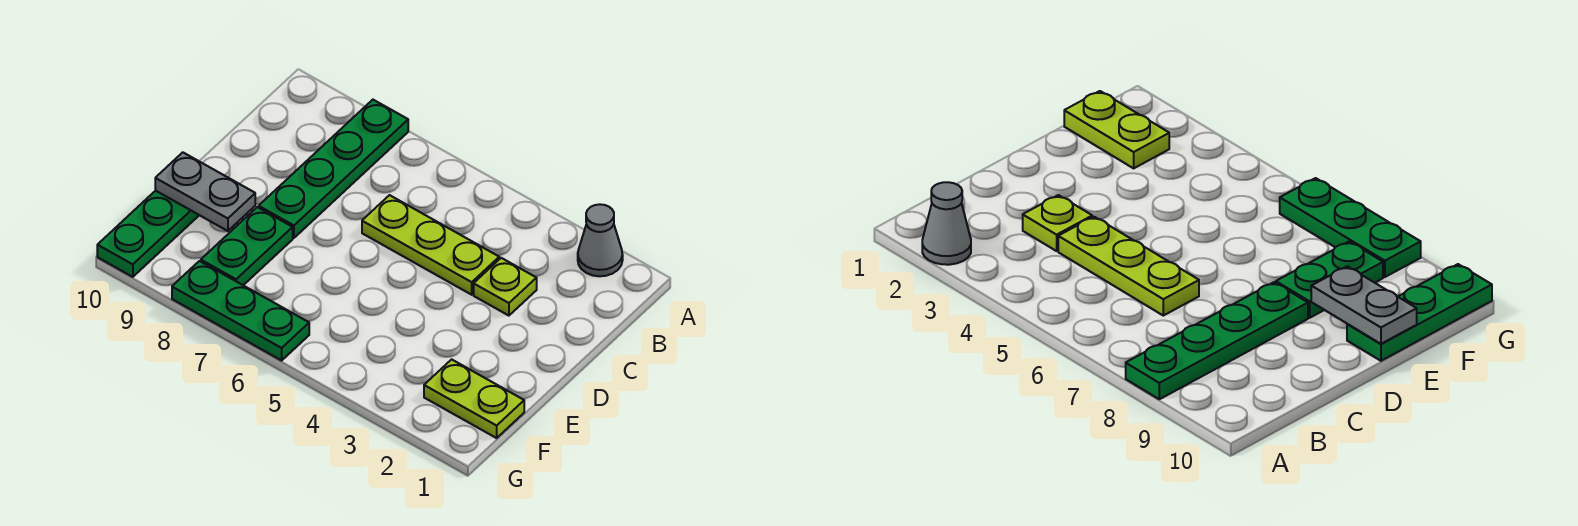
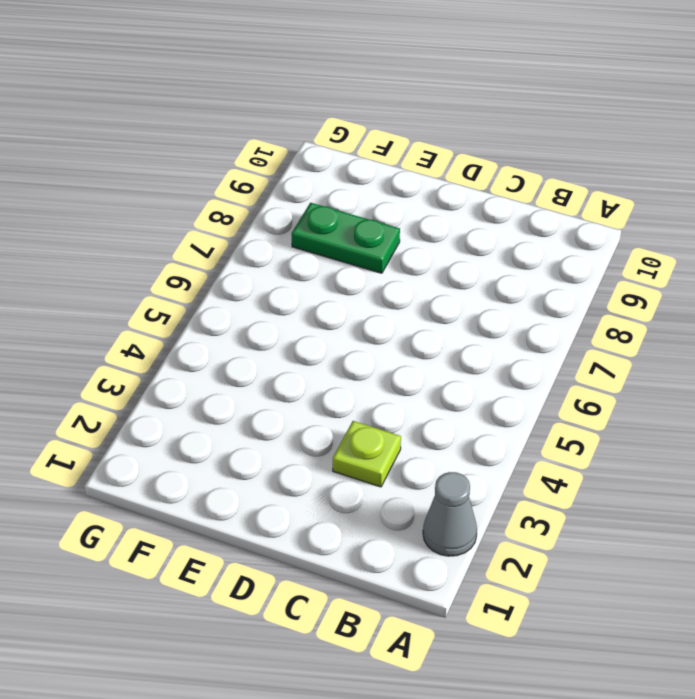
none -> green plate A8:D8 level 1
none -> lime plate C4:C6 level 1

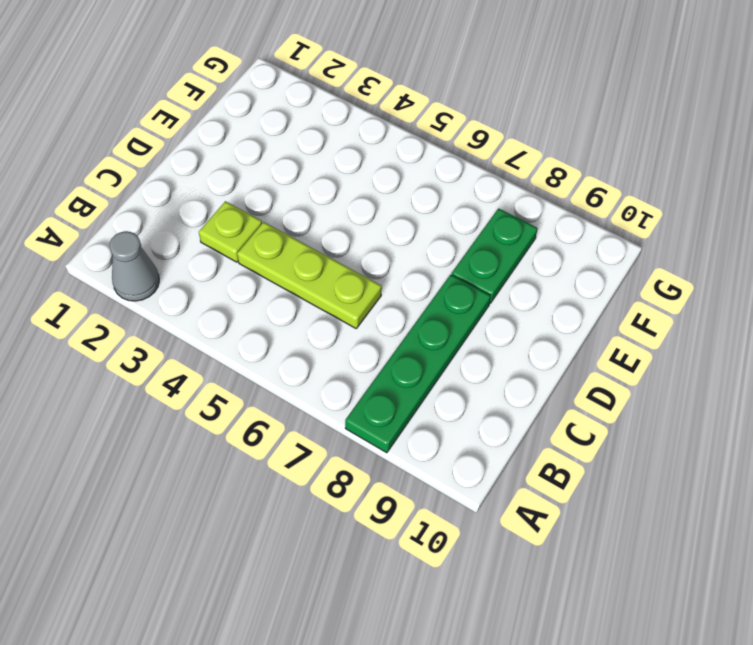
none -> green plate E10:G10 level 1
none -> lime plate F1:F2 level 1

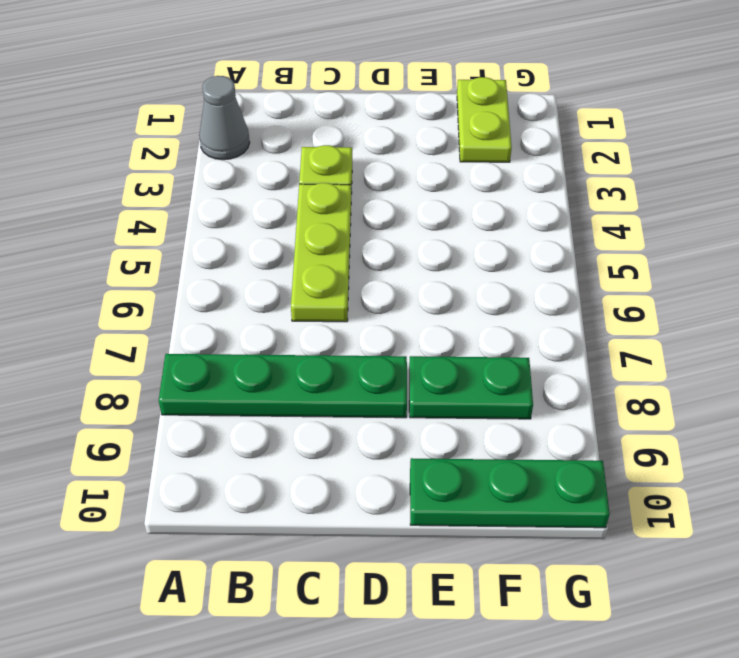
none -> green plate G6:G8 level 1
none -> grey plate E9:E10 level 2

